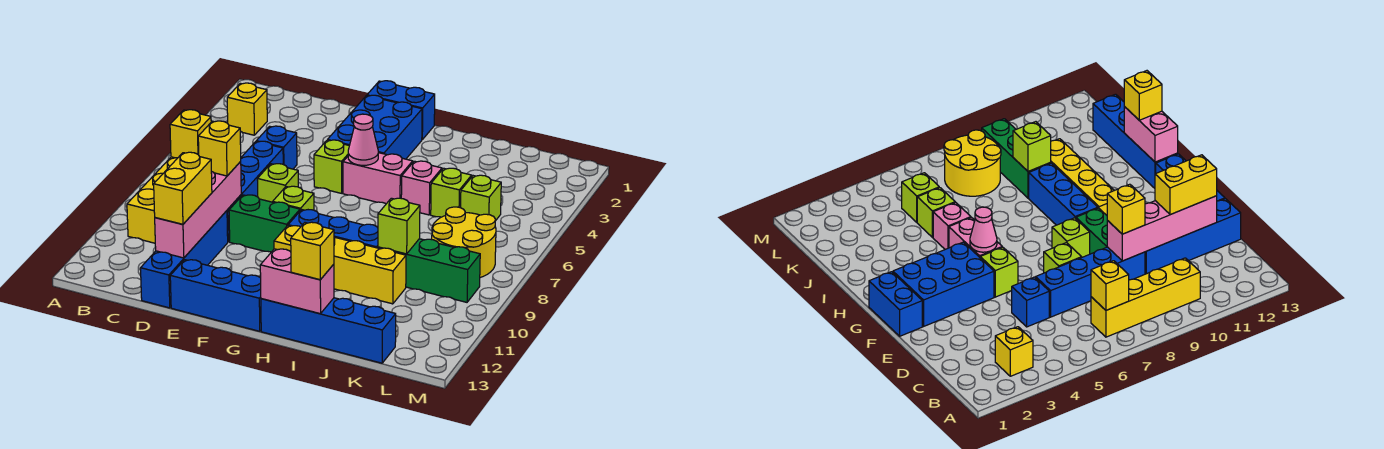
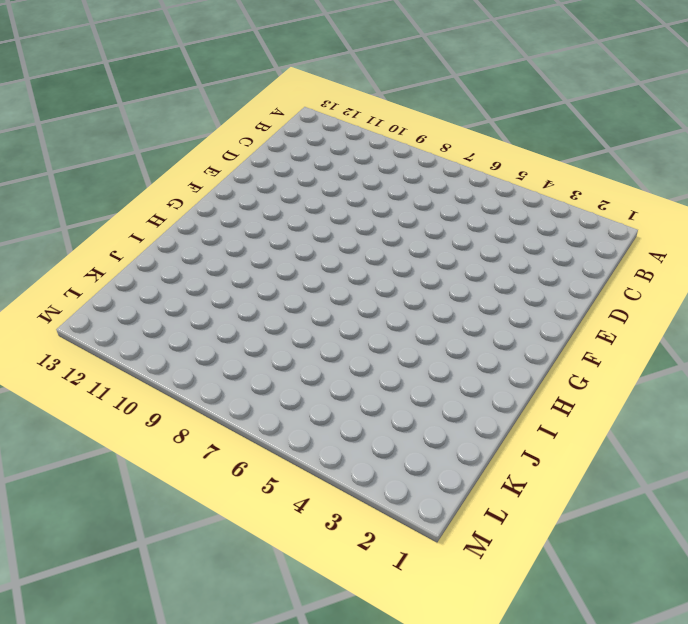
none -> yellow brick B3 level 1
none -> yellow brick B7:B10 level 1
none -> blue brick D5 level 1

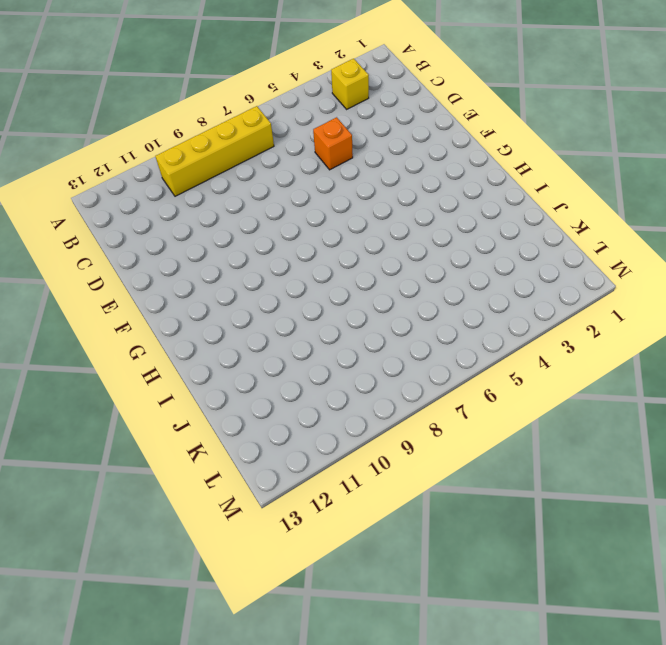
orange brick D5 level 1 -> blue brick D5 level 1
none -> blue brick D6:D9 level 1
none -> blue brick D10:D13 level 1
none -> lime brick E7 level 1

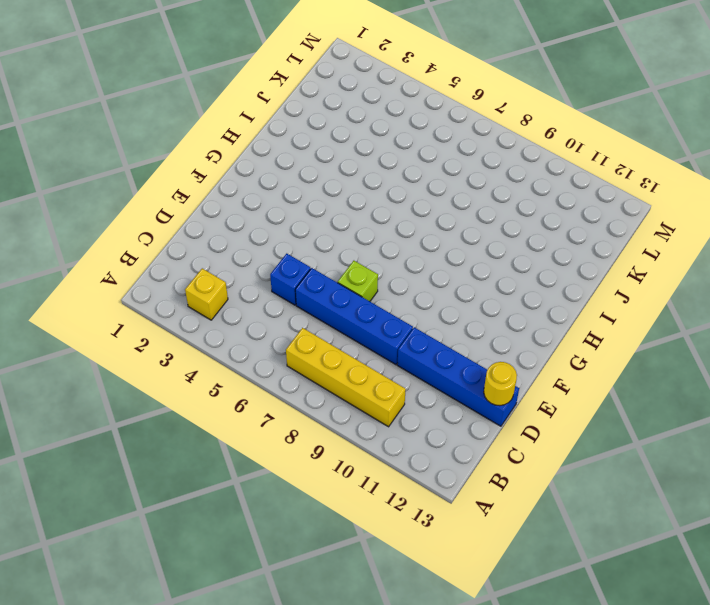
yellow round brick D13 level 2 -> none
none -> green brick E9:F9 level 1
none -> blue brick E13:G13 level 1
none -> blue brick F1:G1 level 1

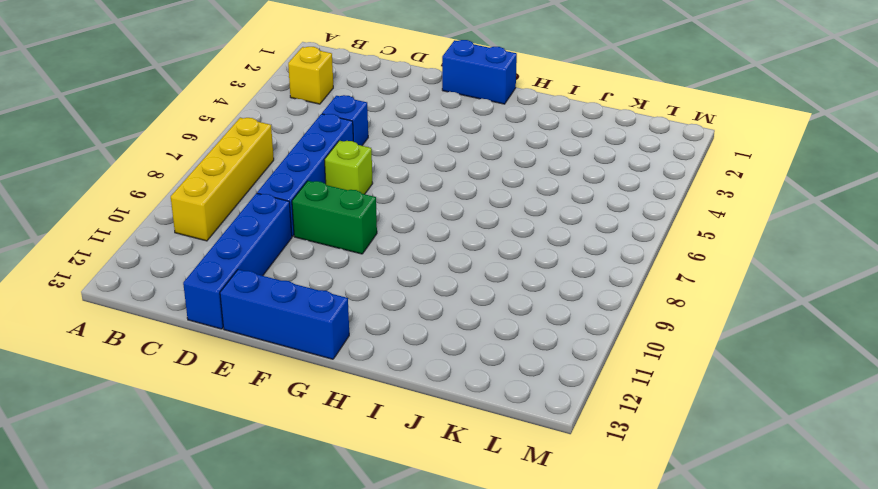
none -> blue brick F2:G4 level 1
none -> lime brick F5 level 1
none -> lime brick F8 level 1

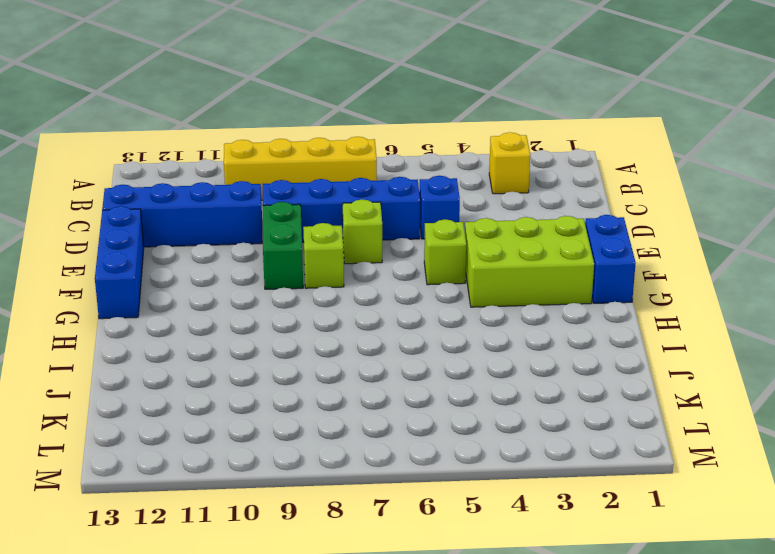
lime brick F2:G4 level 1 -> blue brick F2:G4 level 1
none -> pink brick G5:H5 level 1
none -> blue brick G9:I9 level 1
none -> yellow brick G10:J10 level 1

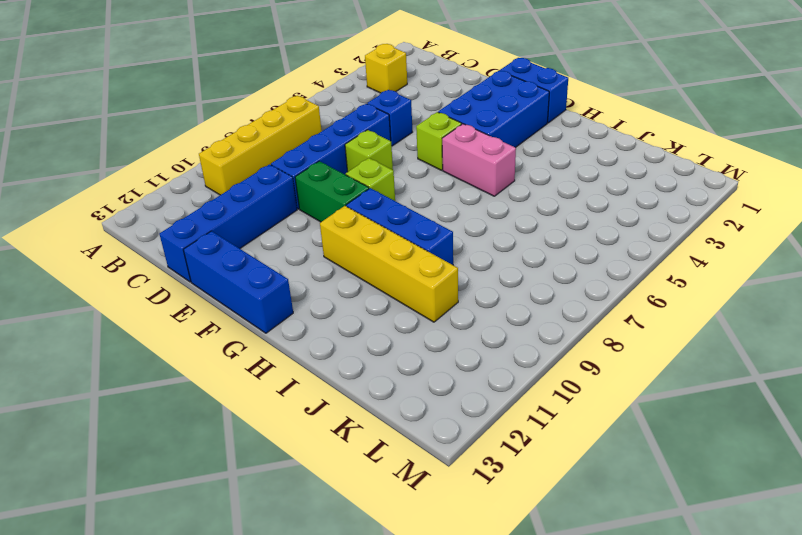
none -> blue brick H13:K13 level 1
none -> pink brick I5 level 1
none -> lime brick J5 level 1

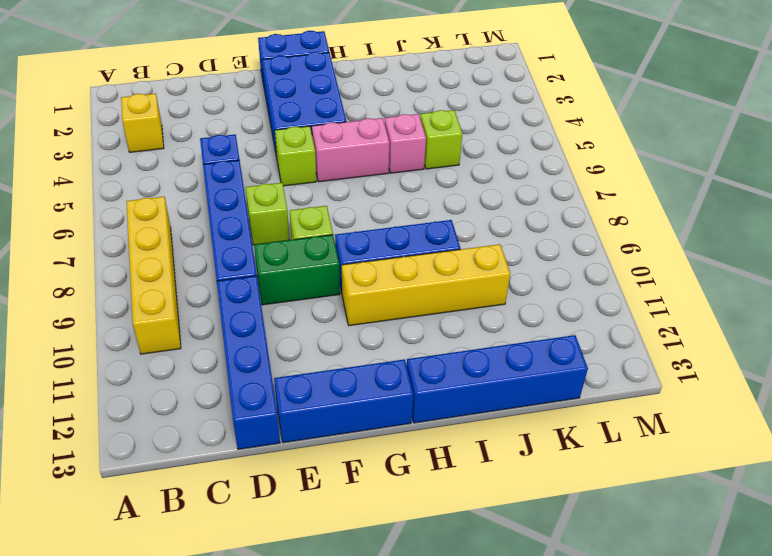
none -> green brick J9:L9 level 1
none -> lime brick K5 level 1
none -> yellow round brick K7:L8 level 1

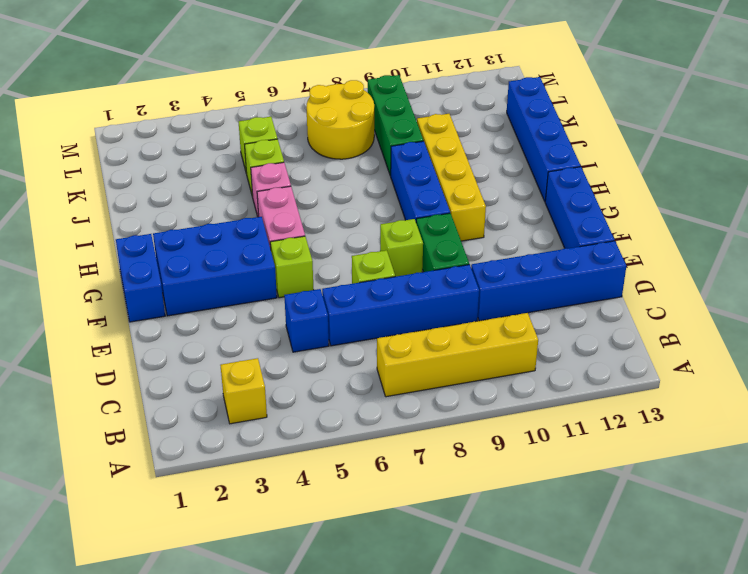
none -> yellow brick B7 level 2
none -> pink brick D9:D12 level 2
none -> pink cone G5 level 2

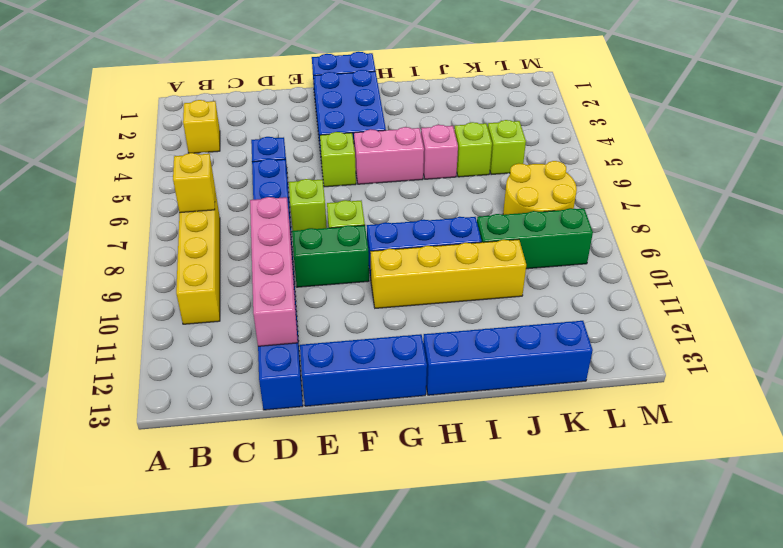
none -> pink cone G5 level 2
none -> pink brick H13:I13 level 2
none -> lime brick J9 level 2

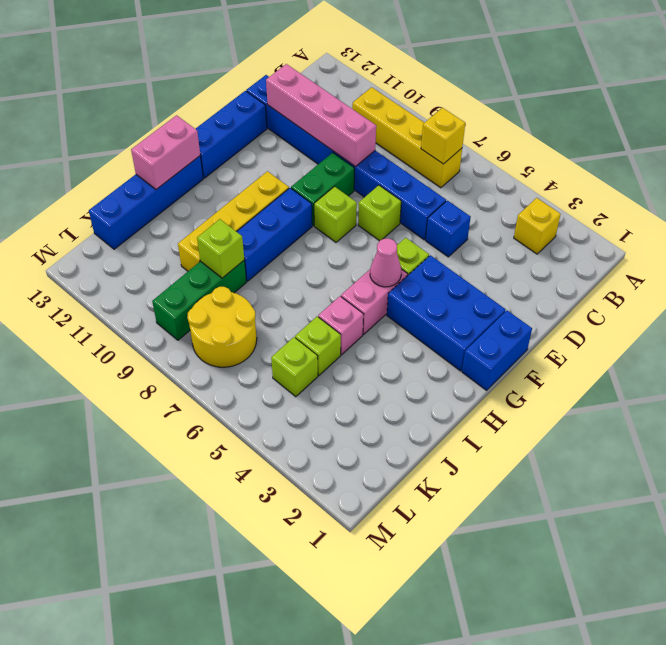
none -> yellow brick D9 level 3
none -> yellow brick D11:D12 level 3
none -> yellow brick I13 level 3

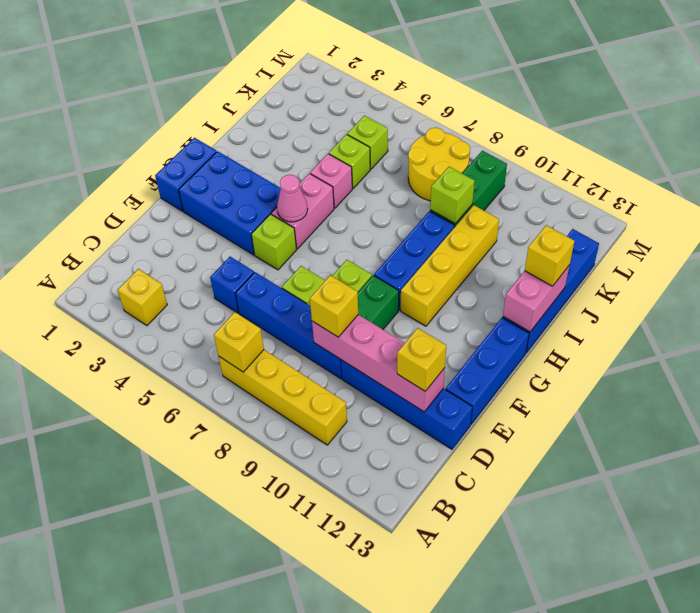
yellow brick D12 level 3 -> yellow brick D11:D12 level 3

